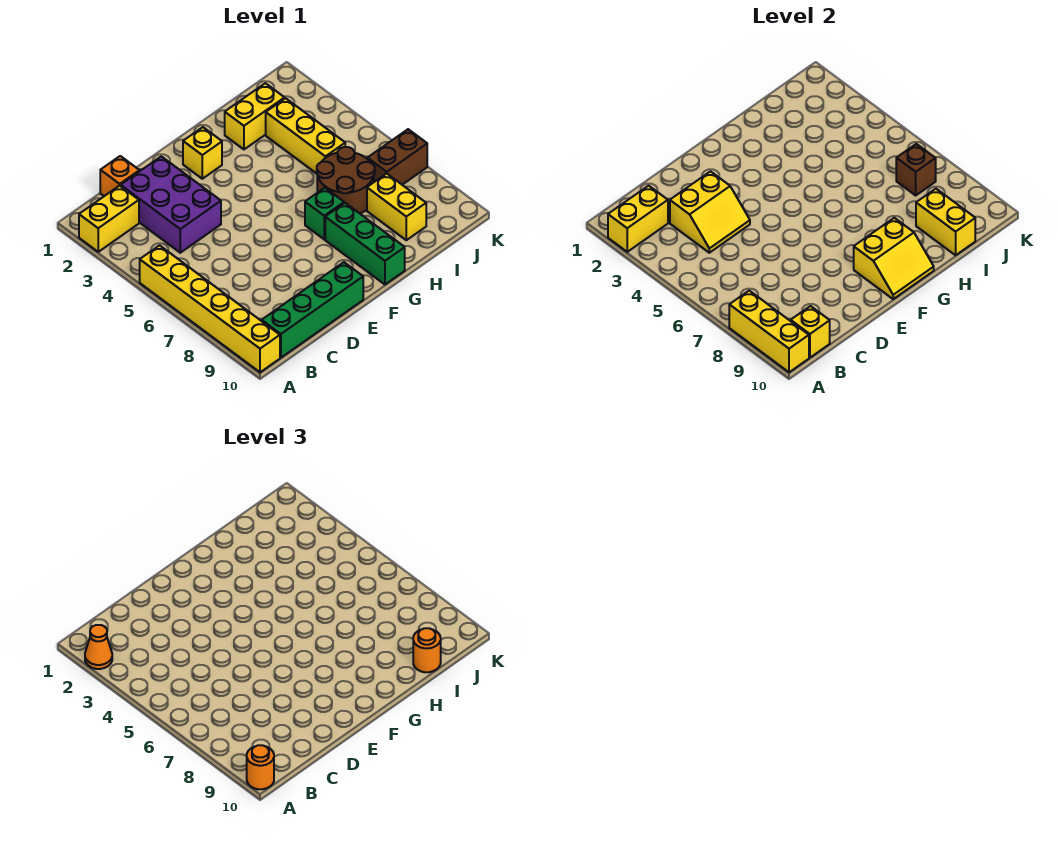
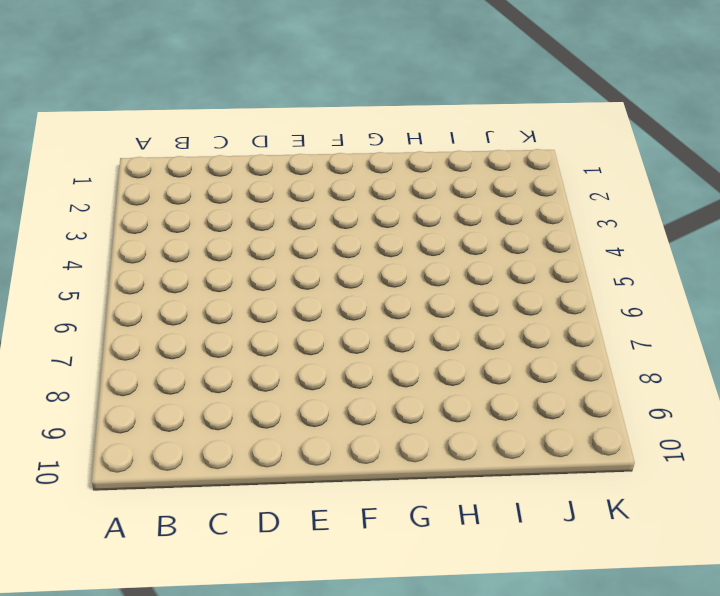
none -> yellow brick A2:B2 level 1
none -> yellow brick A5:A10 level 1
none -> green brick B10:E10 level 1

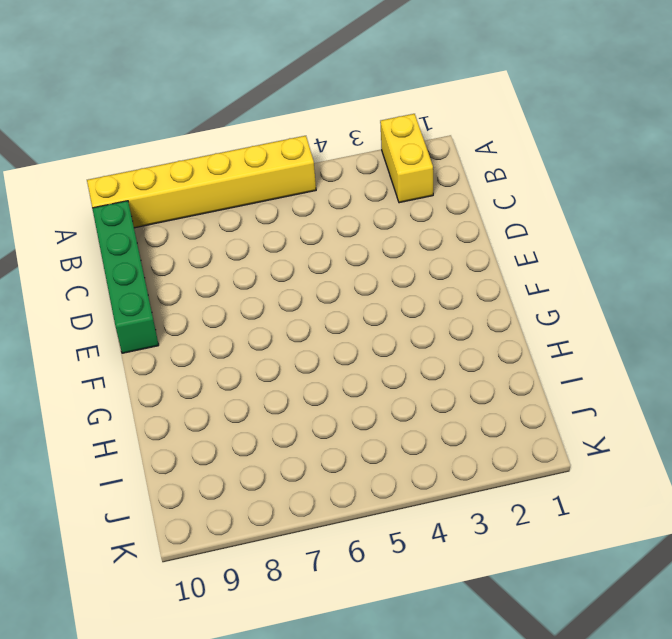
none -> orange brick C1 level 1
none -> purple brick C2:D4 level 1
none -> yellow brick F2 level 1

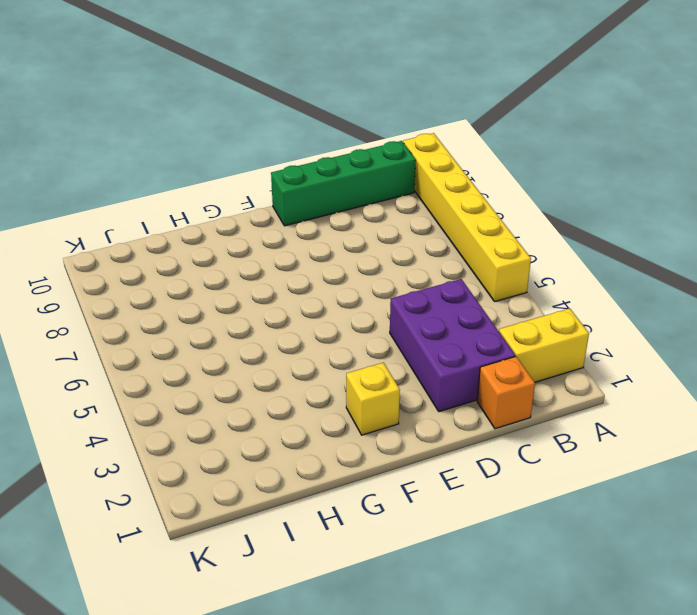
none -> green brick G7 level 1
none -> green brick G8:G10 level 1
none -> yellow brick H2:I2 level 1

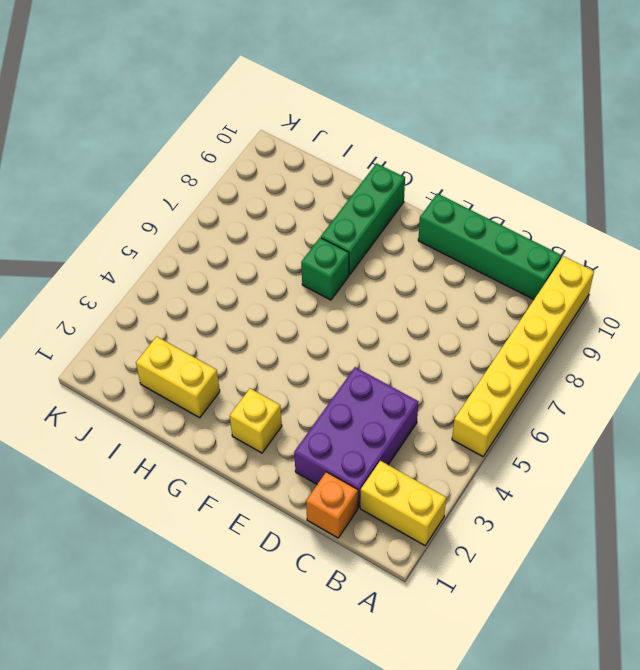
none -> brown round brick H6:I7 level 1
none -> yellow brick I3:I5 level 1
none -> yellow brick I8:I9 level 1

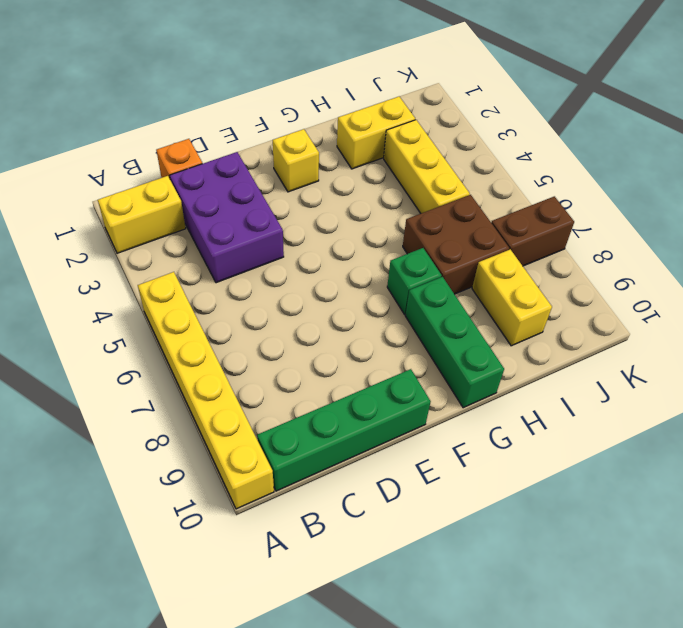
brown brick H6:I7 level 1 -> brown round brick H6:I7 level 1
none -> yellow brick A2:B2 level 2
none -> yellow brick A8:A10 level 2
none -> yellow brick B10 level 2

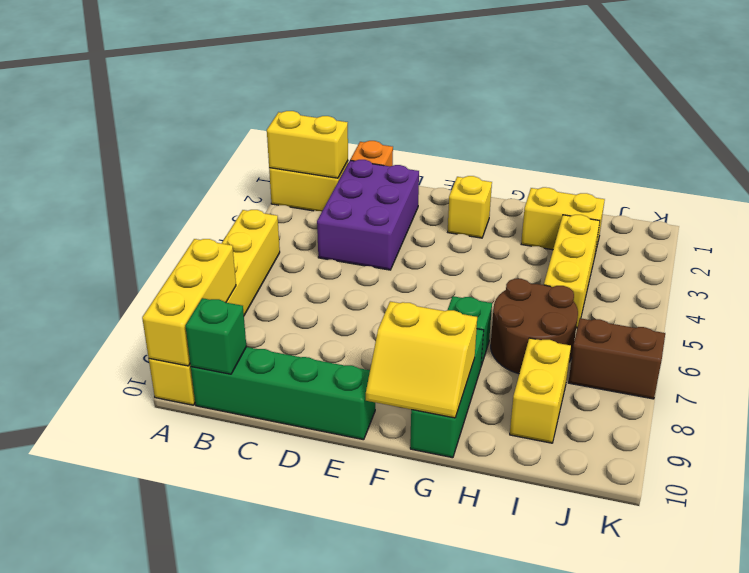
green brick B10 level 2 -> yellow brick B10 level 2
none -> yellow slope C3:D4 level 2 top 3
none -> yellow brick I9:I10 level 2
none -> brown brick J7 level 2

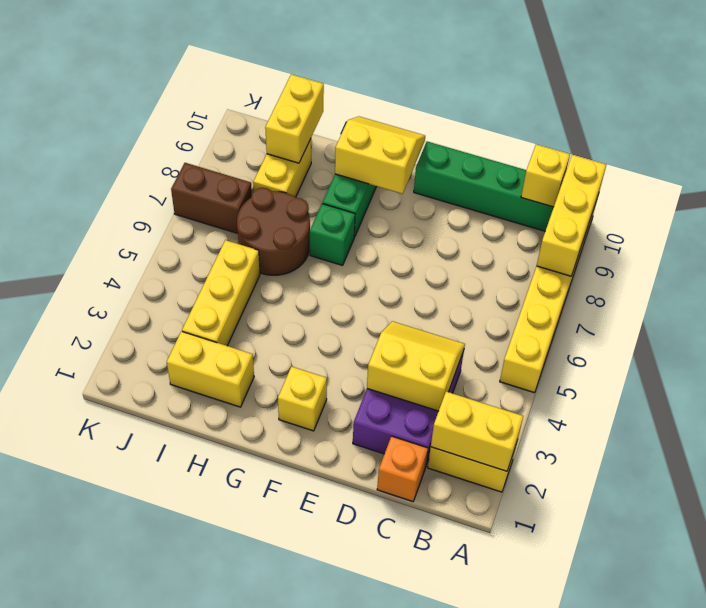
none -> brown brick J7 level 2
none -> orange cone A2 level 3
none -> orange round brick A10 level 3

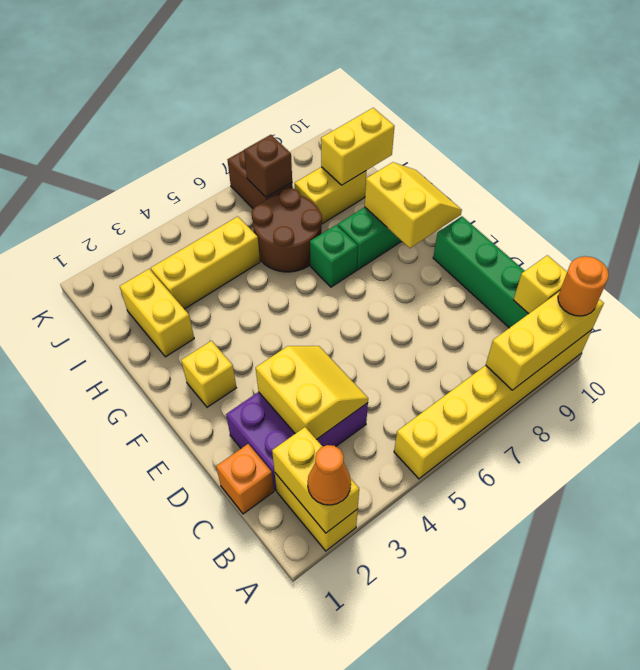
none -> orange round brick I10 level 3

